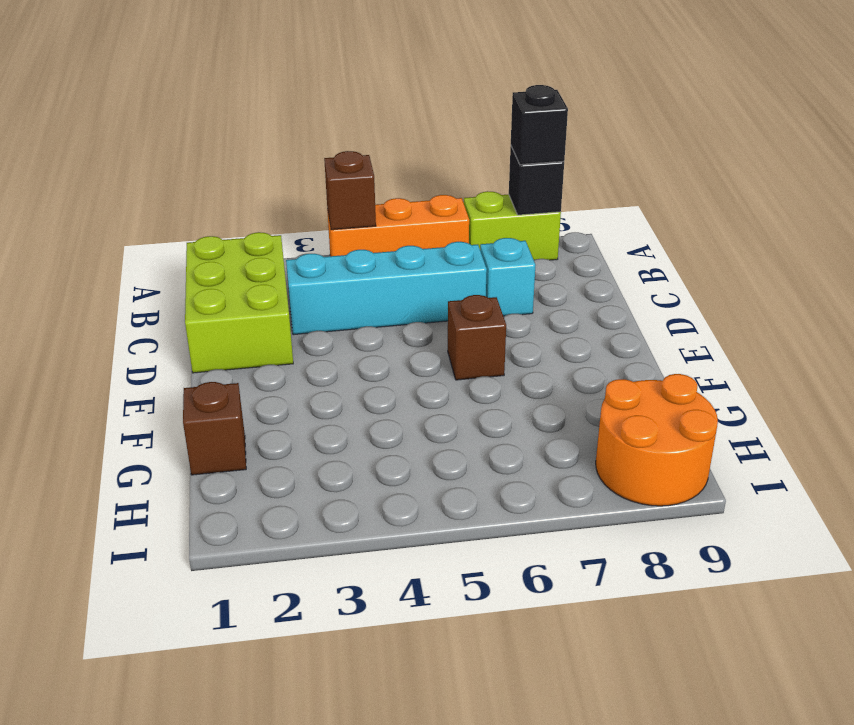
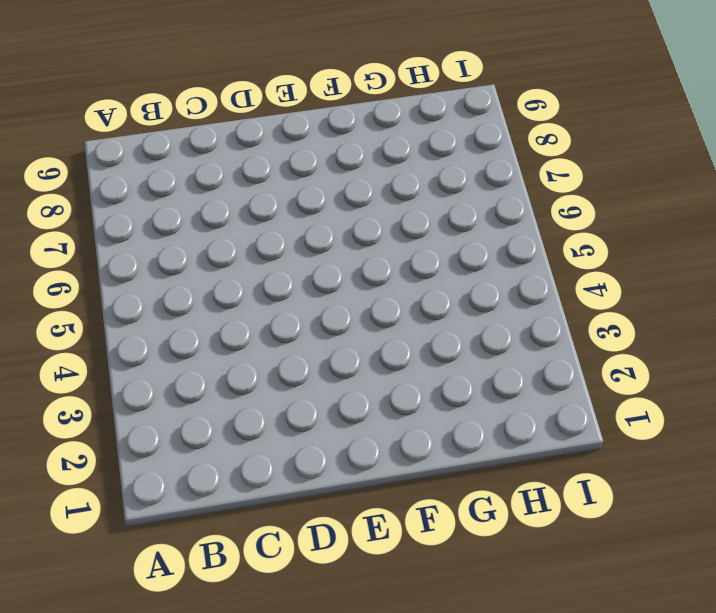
none -> orange brick A4:A6 level 1
none -> lime brick A7:A8 level 1

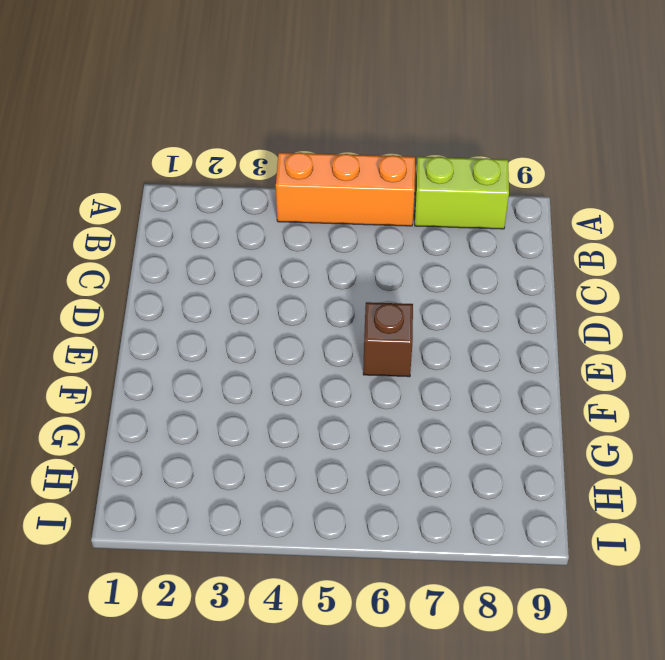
none -> lime brick B1:D2 level 1
none -> cyan brick C3:C6 level 1

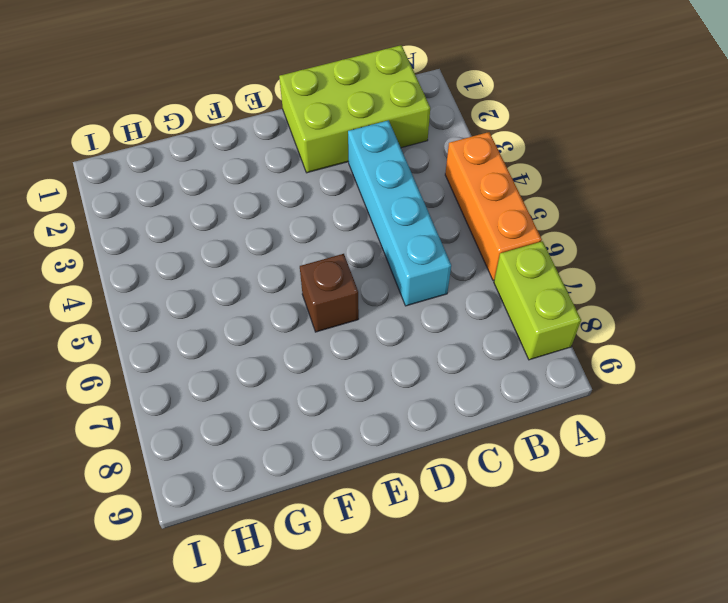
none -> cyan brick C7 level 1
none -> brown brick G1 level 1

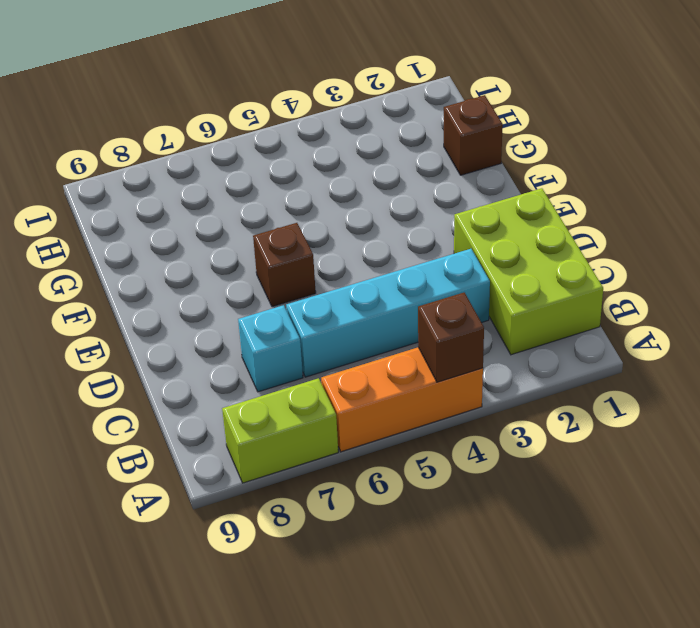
none -> orange round brick H8:I9 level 1
none -> black brick A8 level 2

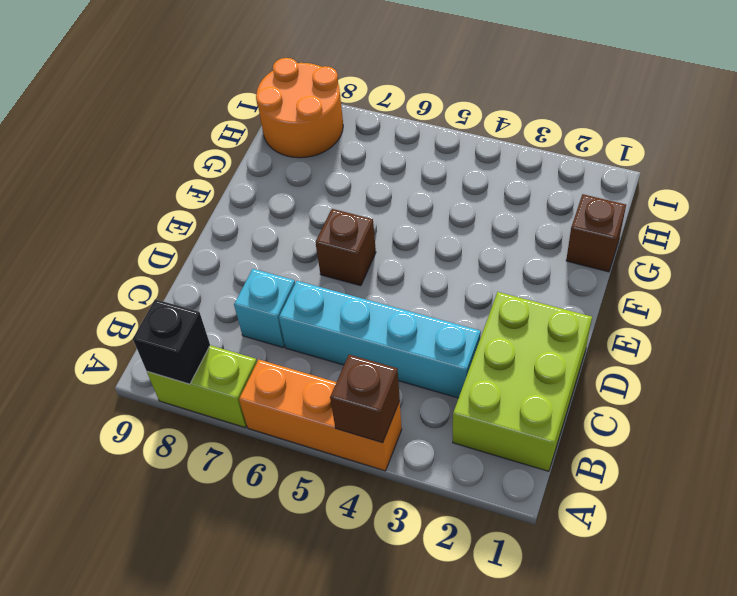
none -> black brick A8 level 3

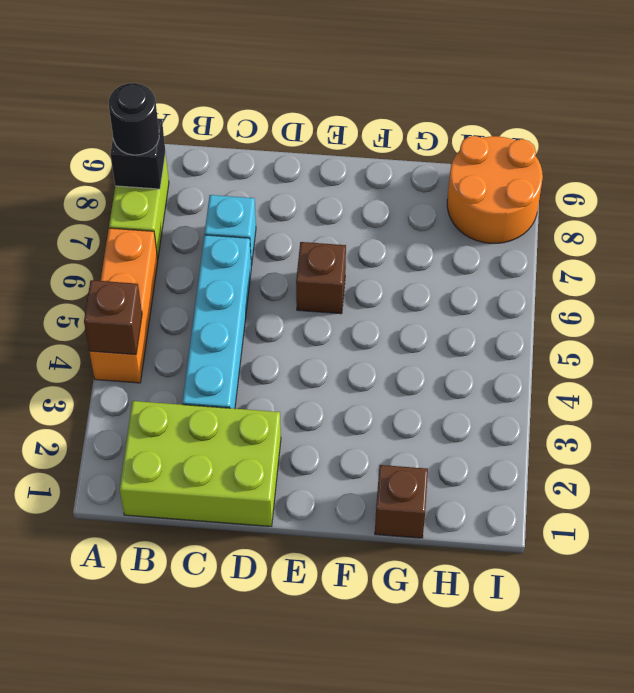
black round brick A8 level 3 -> black brick A8 level 3

